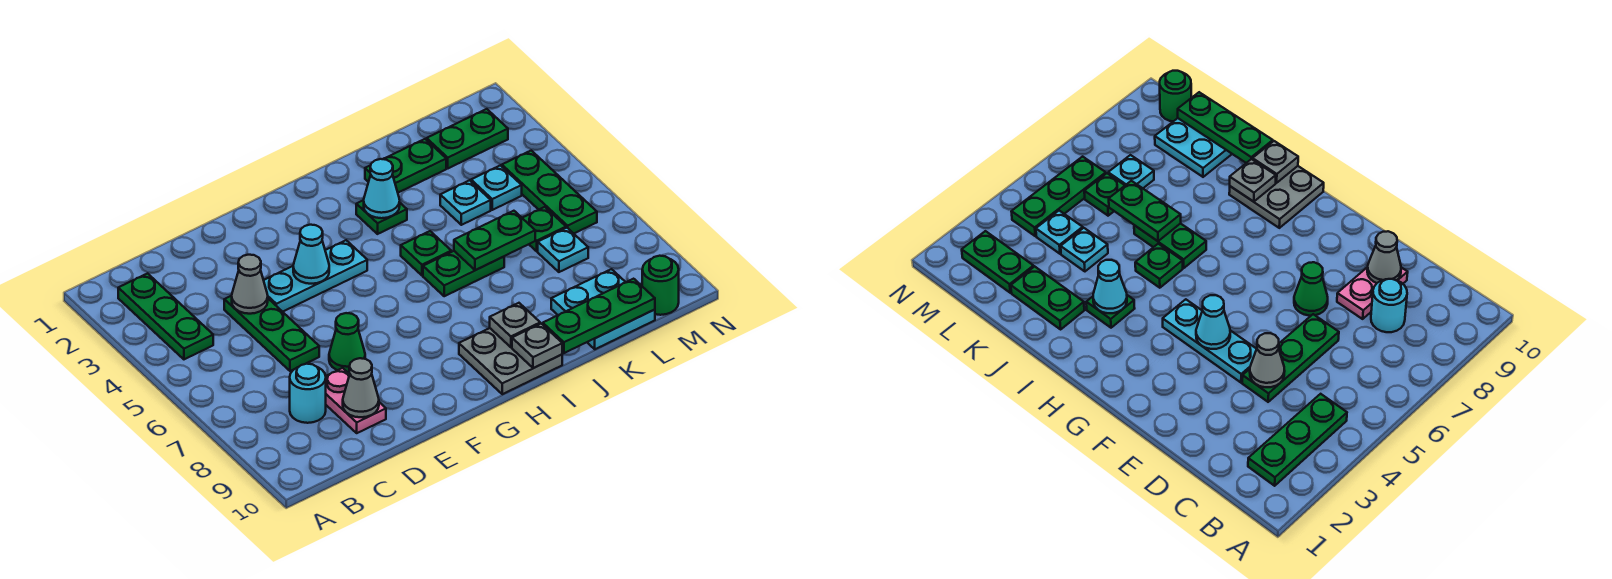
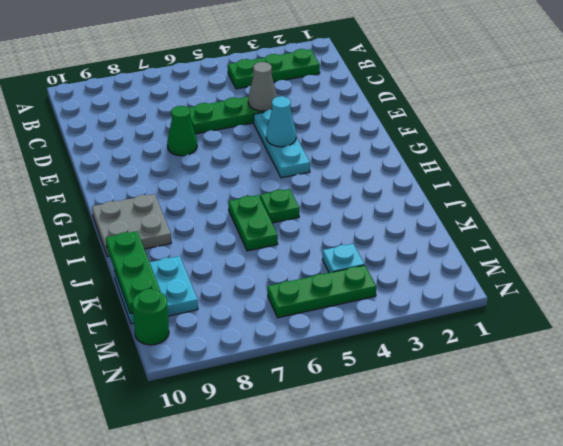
none -> cyan round brick C8 level 1
none -> pink plate D8:D9 level 1
none -> green plate I3 level 1

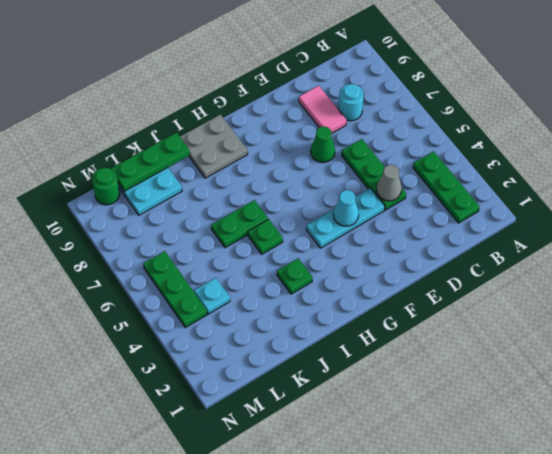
pink tile D8:D9 level 1 -> pink plate D8:D9 level 1
none -> green plate J2:K2 level 1
none -> cyan plate K4 level 1
none -> green plate L2:M2 level 1

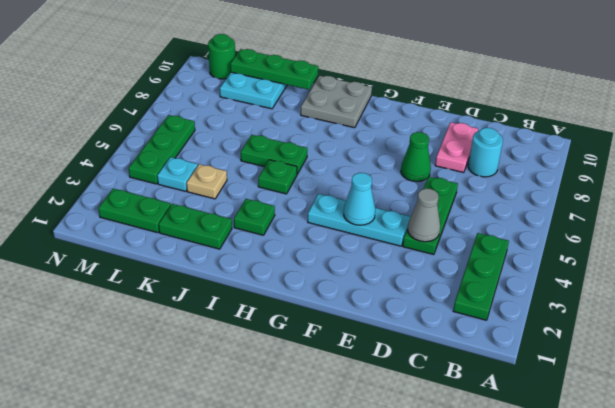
tan plate K4 level 1 -> cyan plate K4 level 1
none -> green plate L6 level 1
none -> cyan plate L7 level 1
none -> grey cone D9 level 2

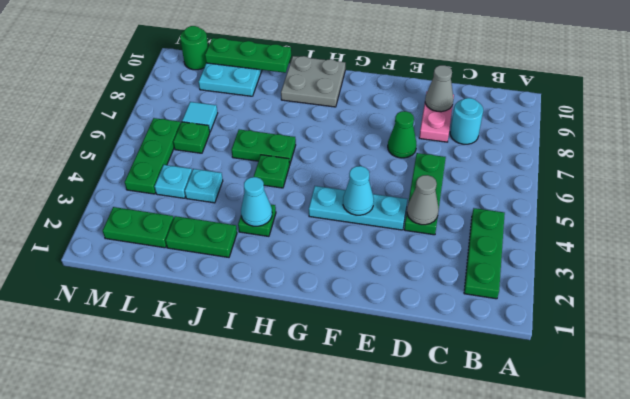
cyan tile L7 level 1 -> cyan plate L7 level 1
none -> grey plate I9 level 2
none -> grey plate I10 level 2
none -> green plate J6:K6 level 2

